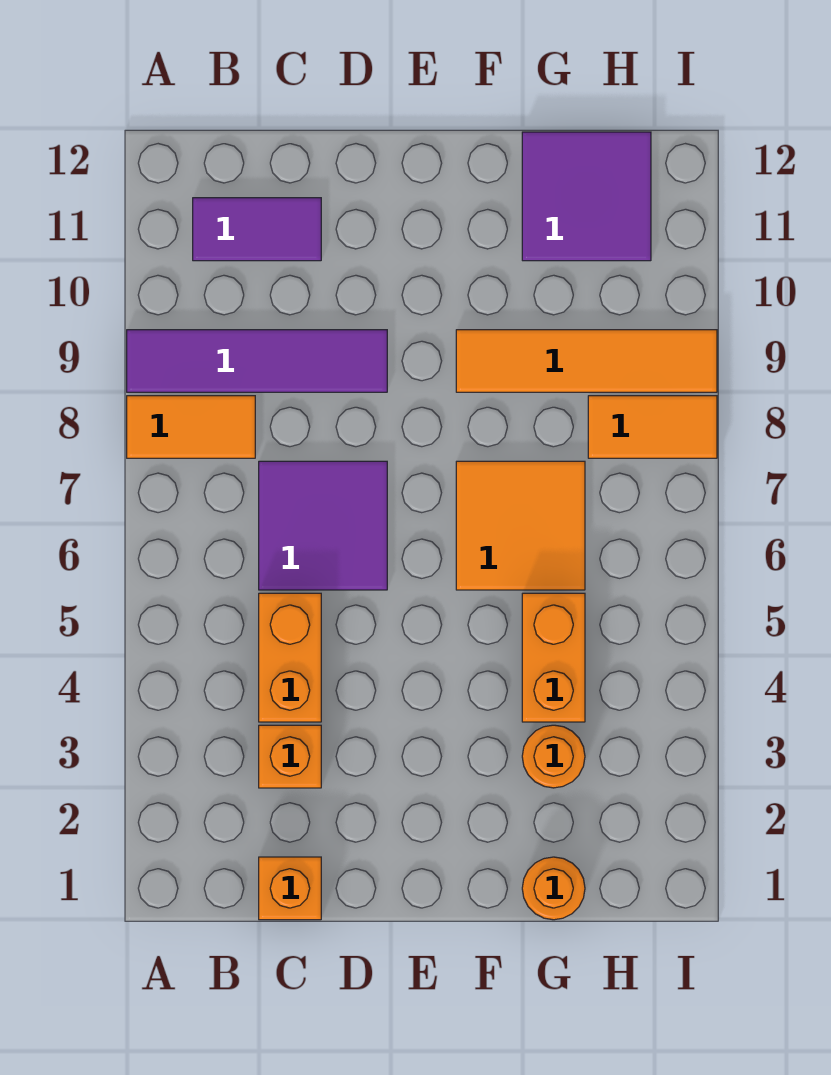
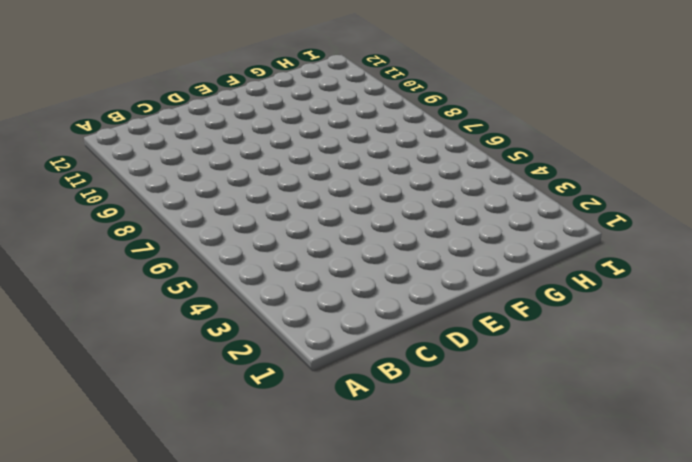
none -> orange tile A8:B8 level 1
none -> purple tile A9:D9 level 1
none -> purple tile B11:C11 level 1

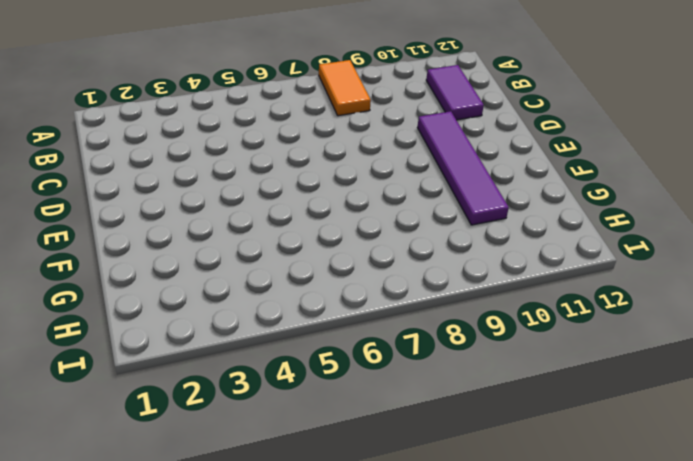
purple tile D10:G10 level 1 -> purple tile A9:D9 level 1
none -> orange brick C1 level 1
none -> orange brick C3 level 1
none -> orange brick C4:C5 level 1

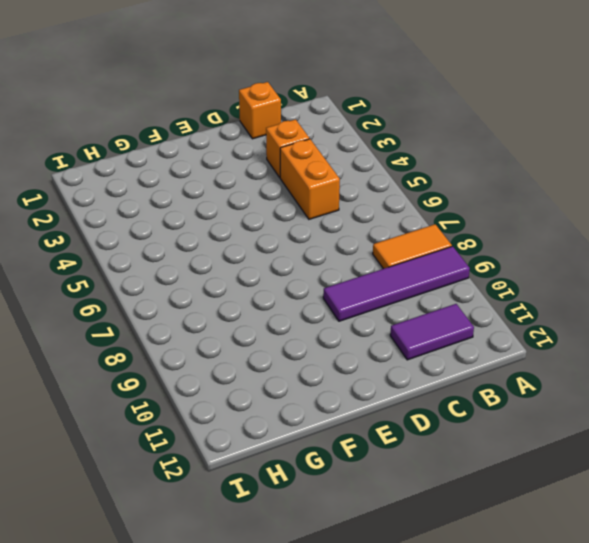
none -> purple tile C6:D7 level 1
none -> orange tile F6:G7 level 1
none -> orange tile F9:I9 level 1

